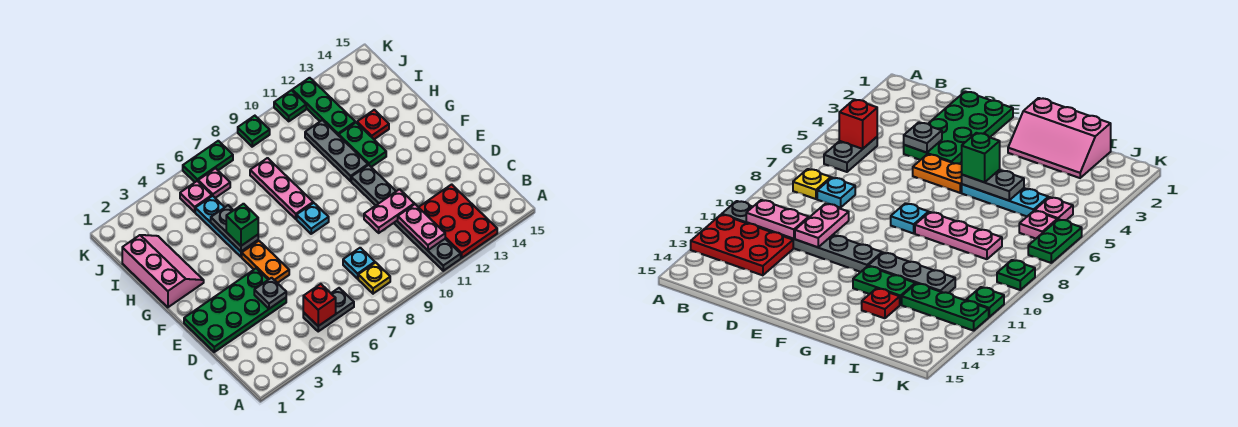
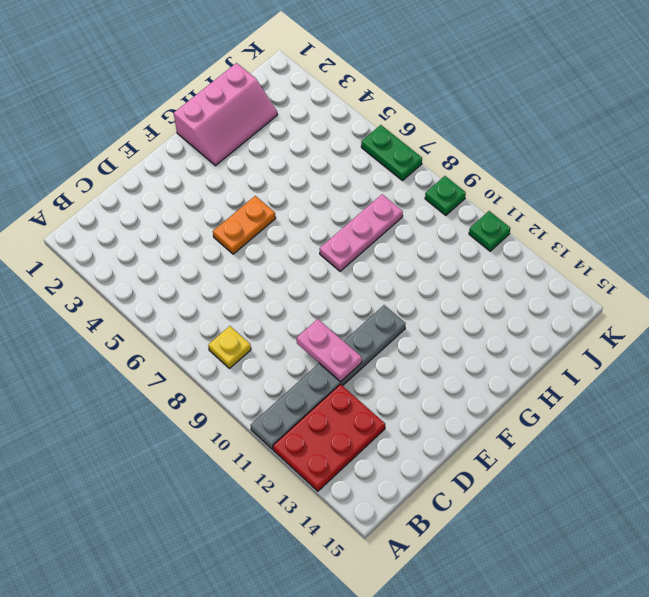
none -> grey plate B5:B6 level 1
none -> cyan plate C8 level 1
none -> green plate D1:E4 level 1

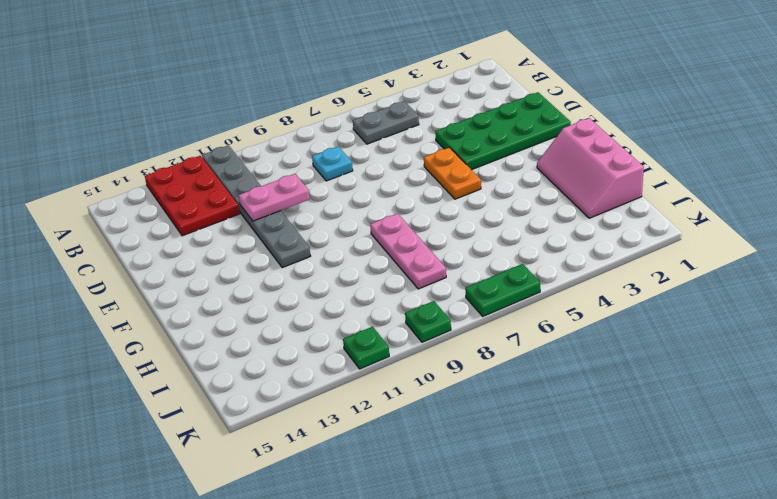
none -> yellow plate B8 level 1
none -> cyan plate F8 level 1
none -> cyan plate G5:I5 level 1

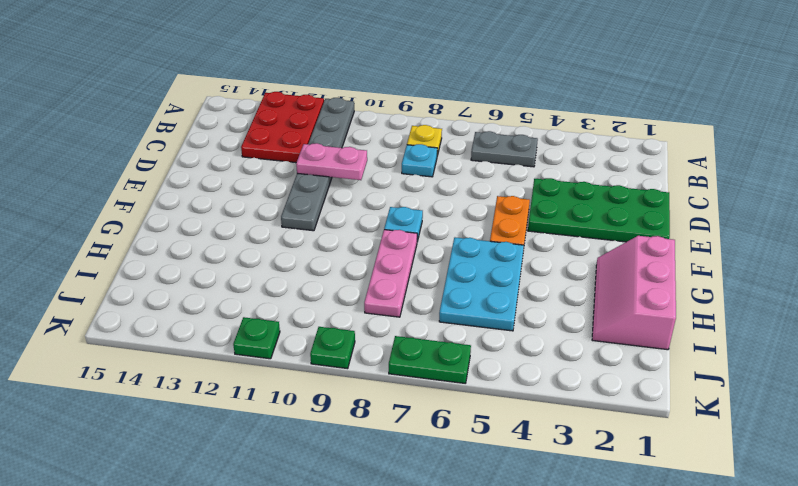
cyan plate G5:I6 level 1 -> cyan plate G5:I5 level 1
none -> grey plate G11:I11 level 1
none -> green plate G12:H12 level 1
none -> red plate H13 level 1

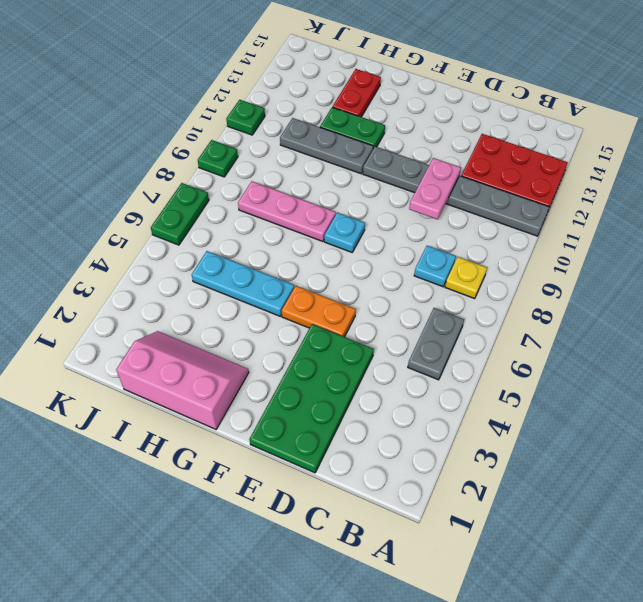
red plate H13:H14 level 1 -> red plate H13 level 1
none -> green plate I12:K12 level 1
none -> pink plate J5 level 1
none -> pink plate J6 level 1

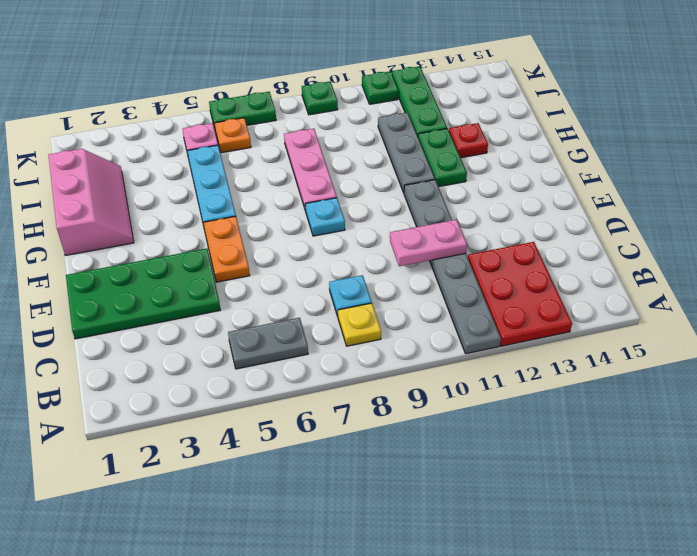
orange plate J6 level 1 -> pink plate J6 level 1
none -> red brick B5 level 2
none -> pink plate B11:C11 level 2
none -> grey plate D4 level 2

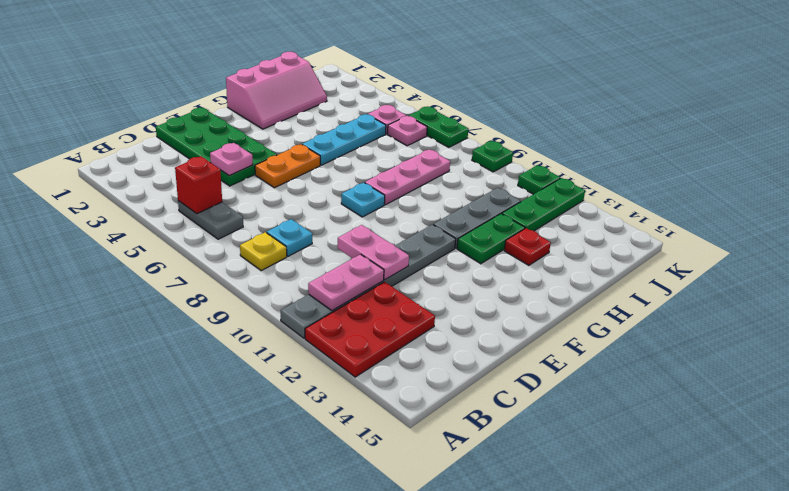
pink plate D4 level 2 -> grey plate D4 level 2
none -> grey plate G5:H5 level 2
none -> green brick G5 level 3

